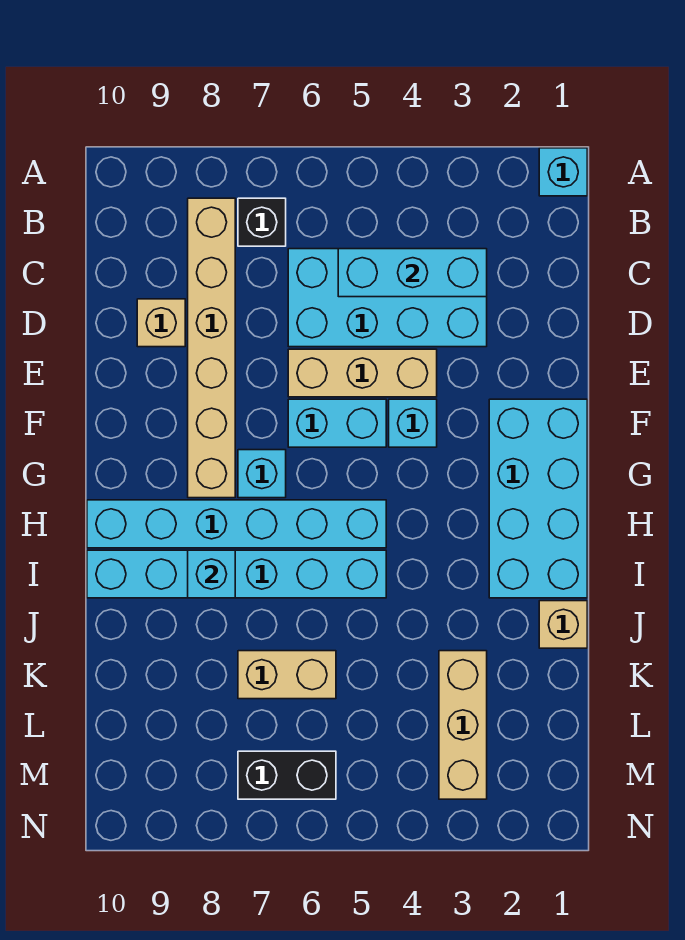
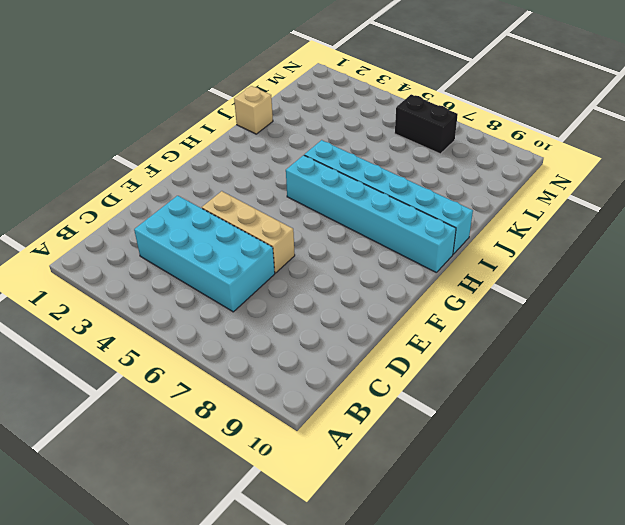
none -> cyan brick A1 level 1
none -> black brick B7 level 1
none -> tan brick B8:G8 level 1

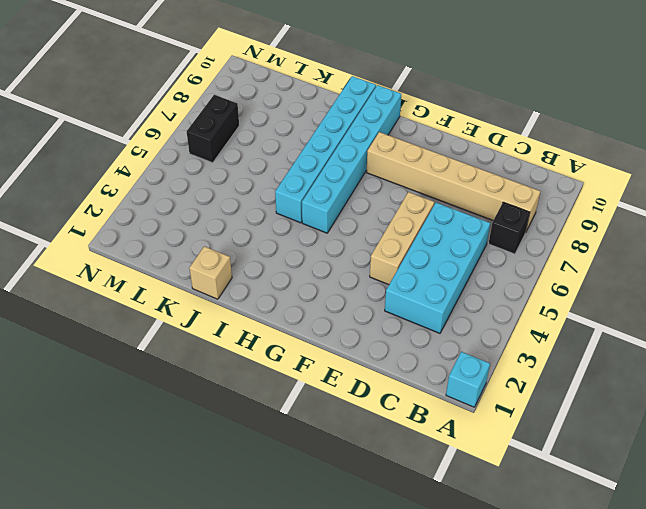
none -> tan brick D9 level 1
none -> cyan brick F1:I2 level 1
none -> cyan brick F4 level 1

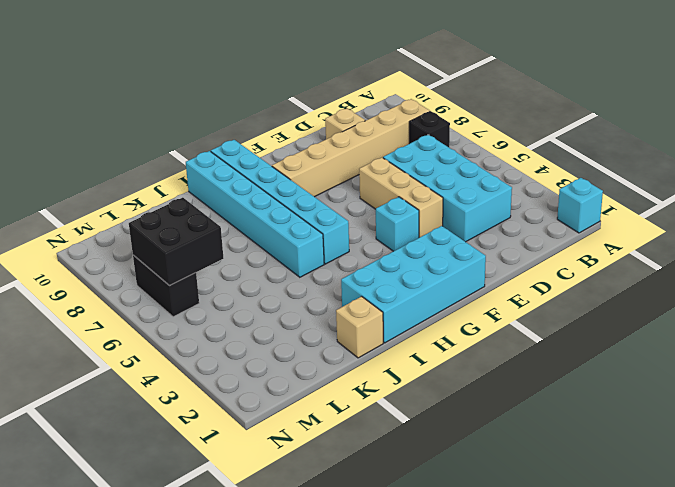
black brick L6:M7 level 2 -> none
none -> cyan brick F5:F6 level 1
none -> cyan brick G7 level 1
none -> tan brick K3:M3 level 1

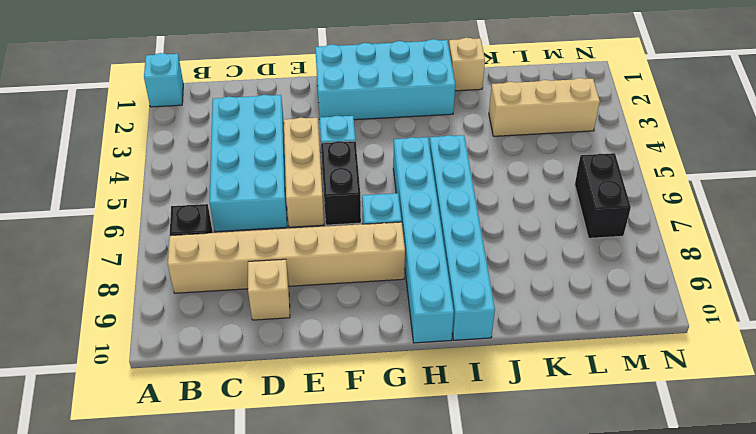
black brick F5:F6 level 1 -> cyan brick F5:F6 level 1
none -> tan brick K6:K7 level 1
none -> cyan brick C3:C5 level 2
none -> cyan brick I8 level 2

